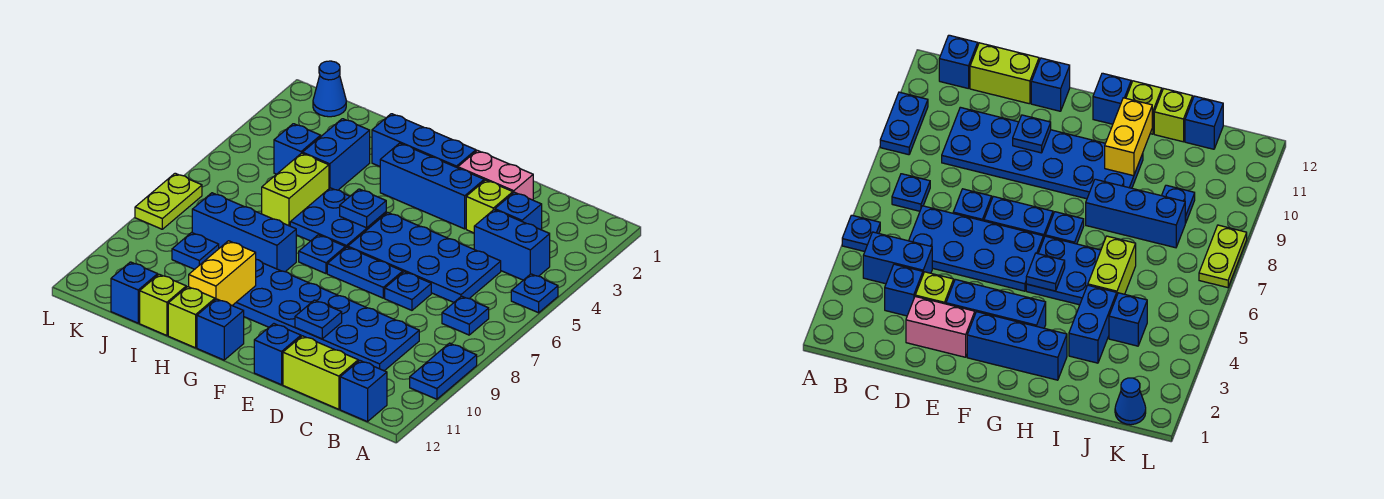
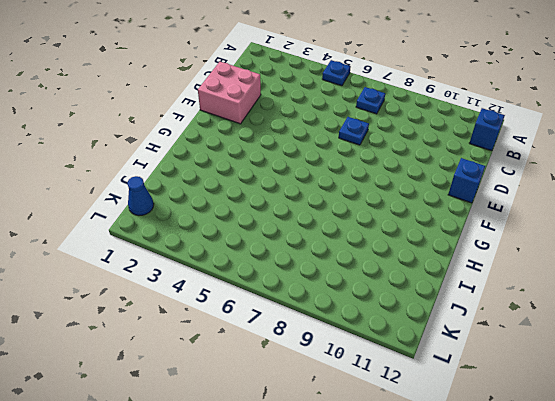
pink brick D1:E2 level 1 -> pink brick D2:E2 level 1
none -> blue plate A9:A10 level 1
none -> blue brick B4:C4 level 1
none -> blue brick C3 level 1
none -> blue plate C5:F6 level 1

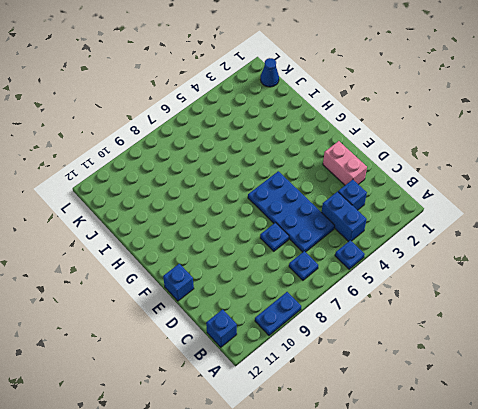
none -> blue plate C9:H10 level 1
none -> lime brick C12:D12 level 1
none -> lime brick D3 level 1
none -> blue brick E3:G3 level 1

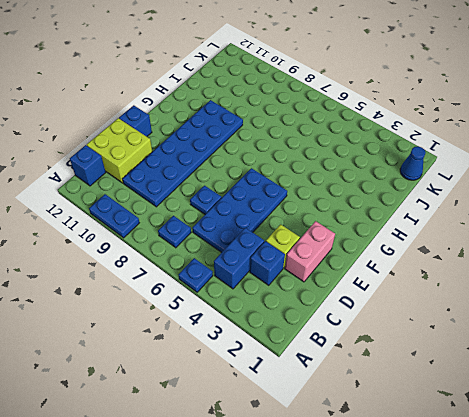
lime brick C11:D12 level 1 -> lime brick C12:D12 level 1
none -> blue brick E3:G3 level 1
none -> blue plate E7:F7 level 1
none -> blue brick F2:H2 level 1
none -> blue plate G5:H6 level 1

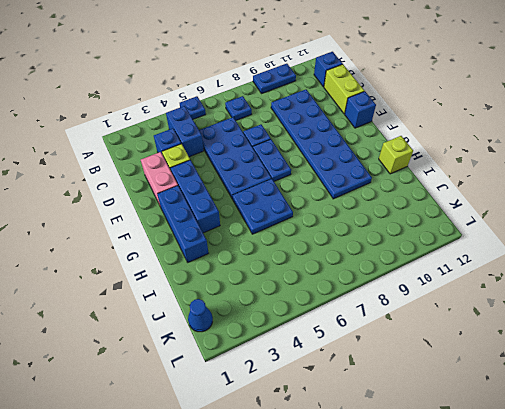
none -> blue plate G7 level 1
none -> blue brick G12 level 1
none -> blue brick H8:J8 level 1
none -> blue brick I3:I4 level 1

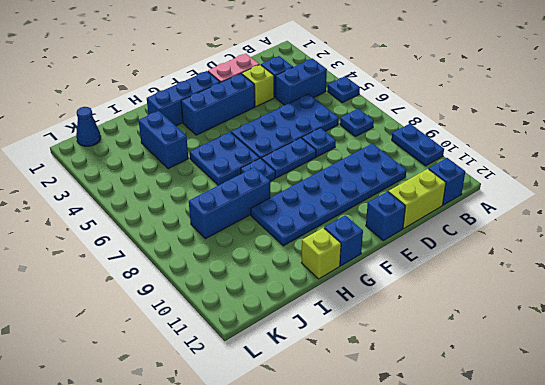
none -> lime brick I5:I6 level 1
none -> lime brick I12 level 1
none -> blue brick J4 level 1
none -> blue plate J9 level 1

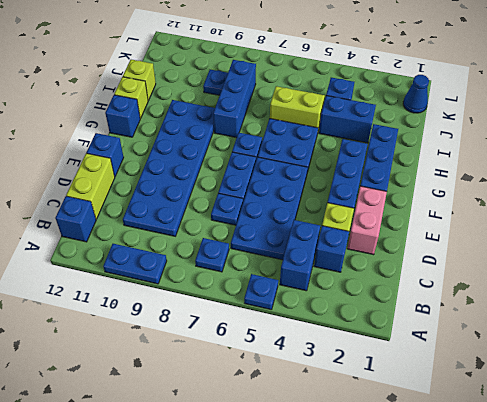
none -> blue brick J12 level 1
none -> lime plate L7:L8 level 1
none -> blue plate E10 level 2
none -> blue plate G5 level 2

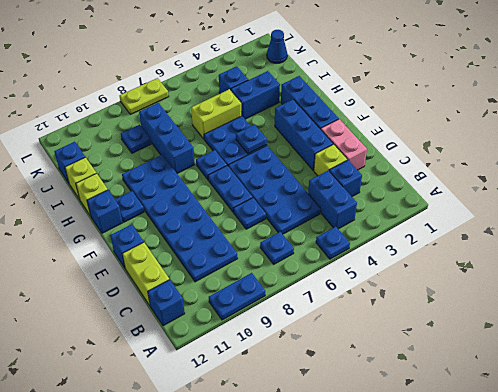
blue plate G11 level 1 -> blue plate E10 level 2
none -> yellow brick H10:H11 level 2

